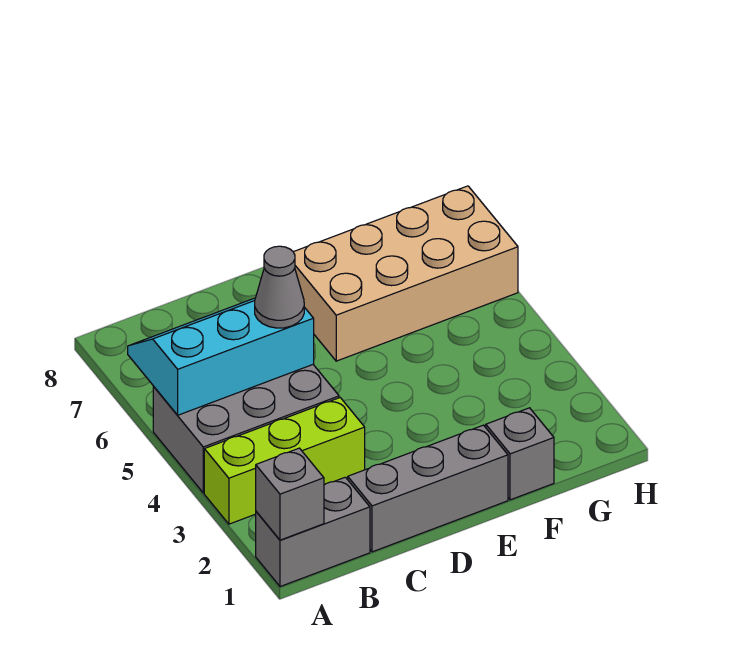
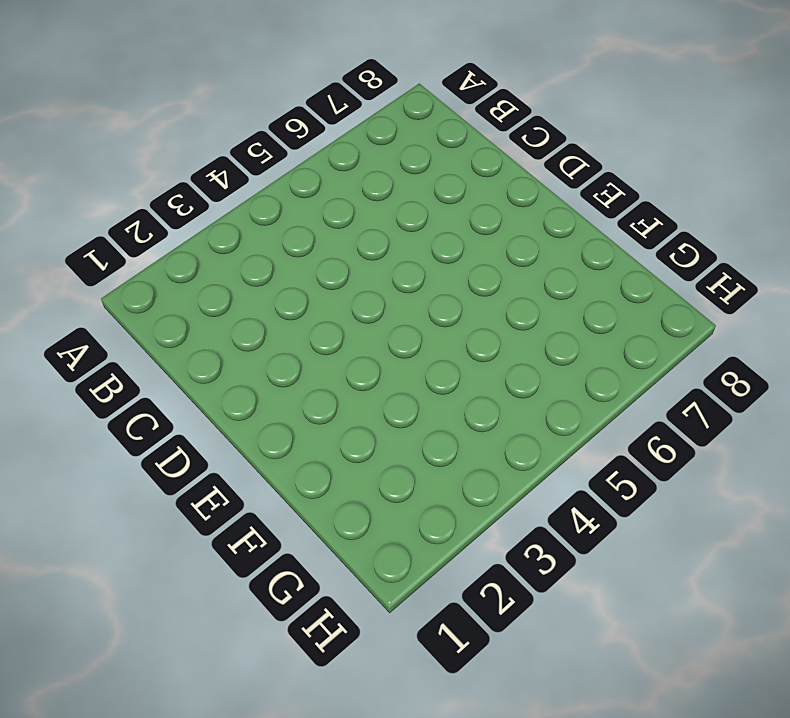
none -> grey brick A1:B1 level 1
none -> lime brick A3:C3 level 1

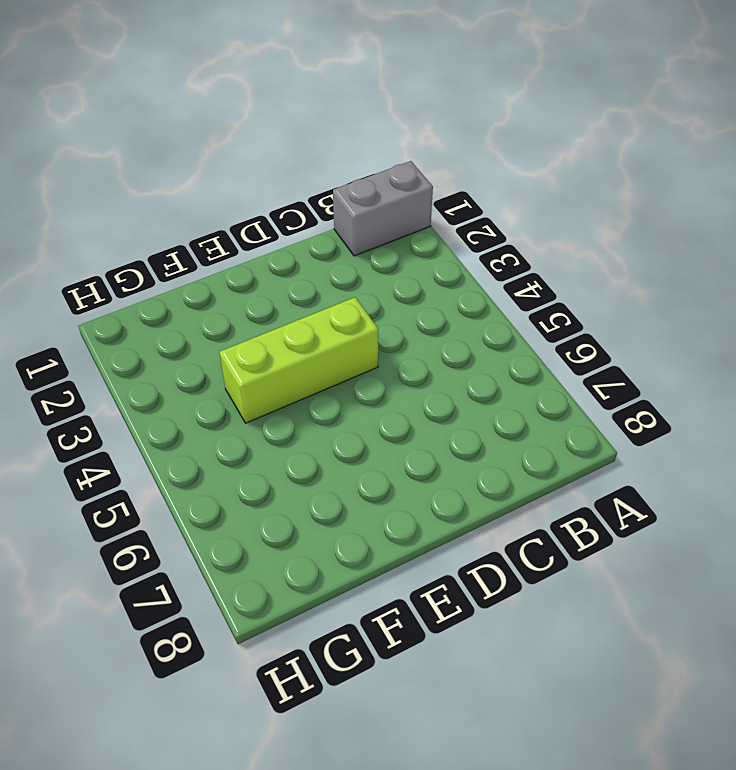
lime brick D4:F4 level 1 -> lime brick A3:C3 level 1
none -> grey brick A4:C5 level 1
none -> grey brick C1:E1 level 1

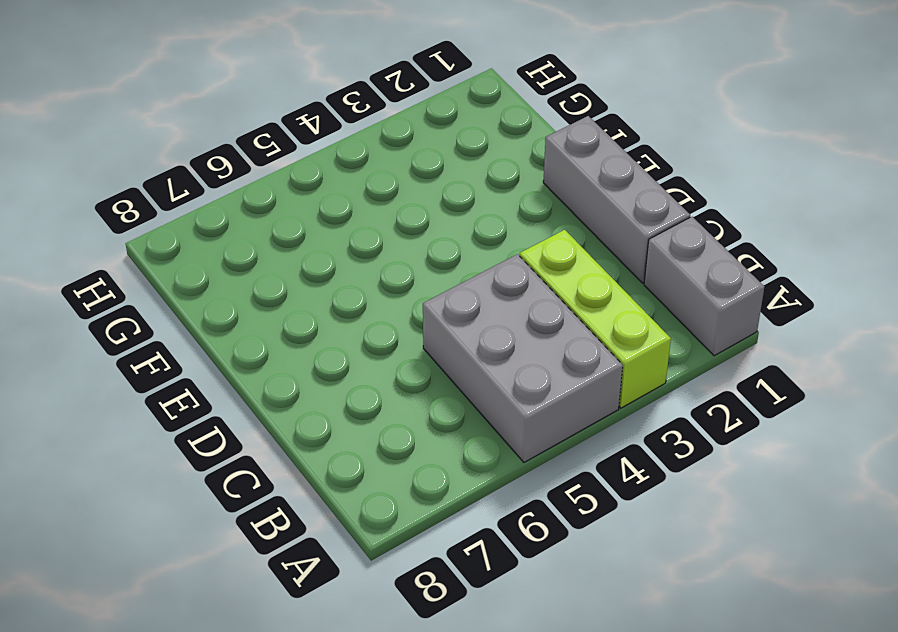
none -> tan brick E6:H7 level 1
none -> grey brick F1 level 1

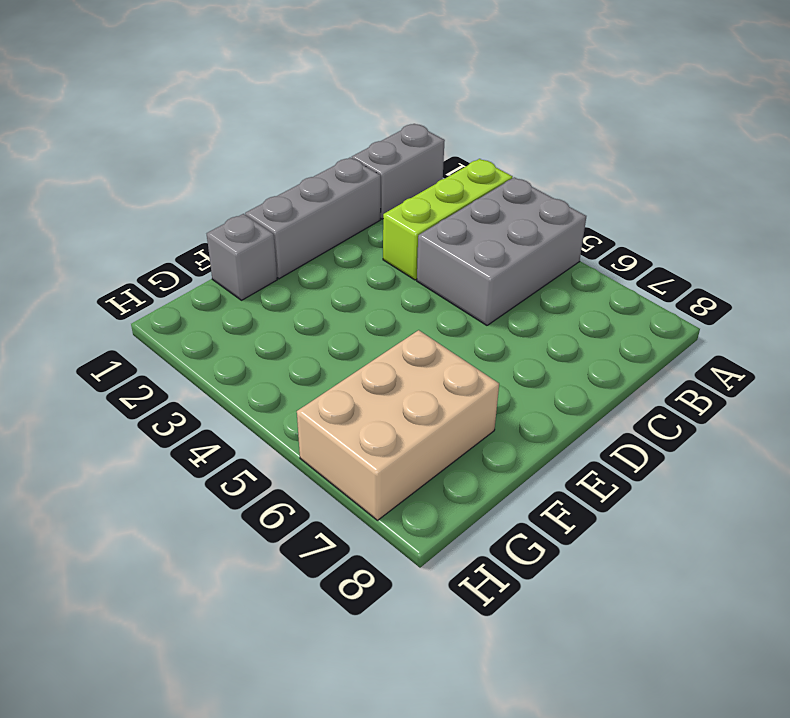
tan brick F6:H7 level 1 -> tan brick E6:H7 level 1
none -> grey brick A1 level 2
none -> cyan slope A5:C6 level 2 top 5

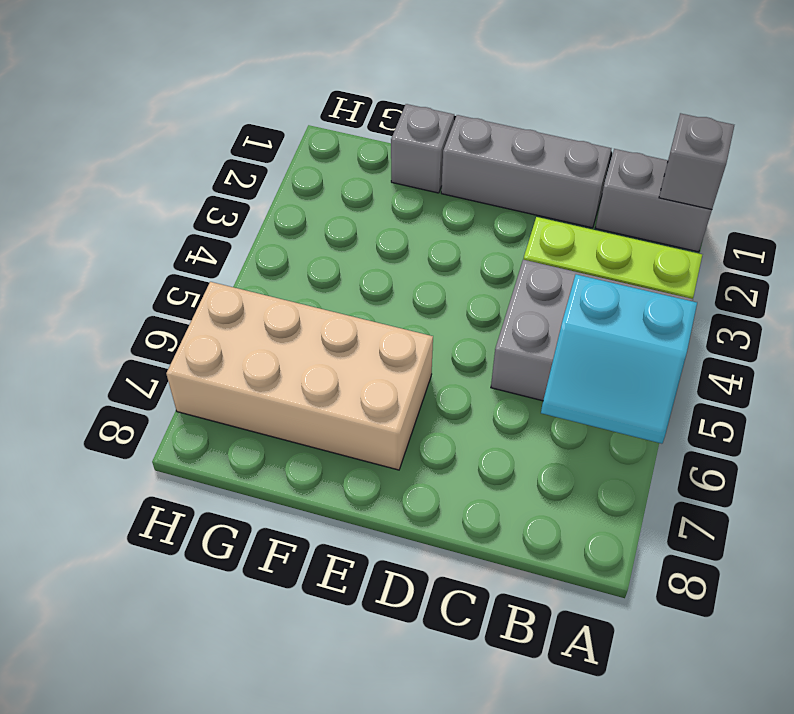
cyan slope A5:B6 level 2 top 5 -> cyan slope A5:C6 level 2 top 5
none -> grey cone C5 level 3

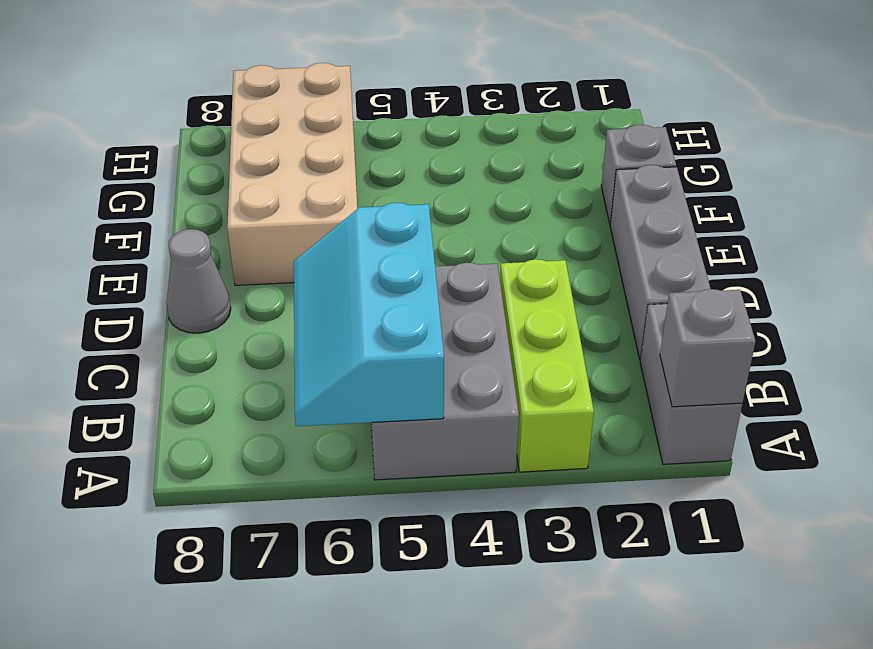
grey cone D8 level 1 -> grey cone C5 level 3

